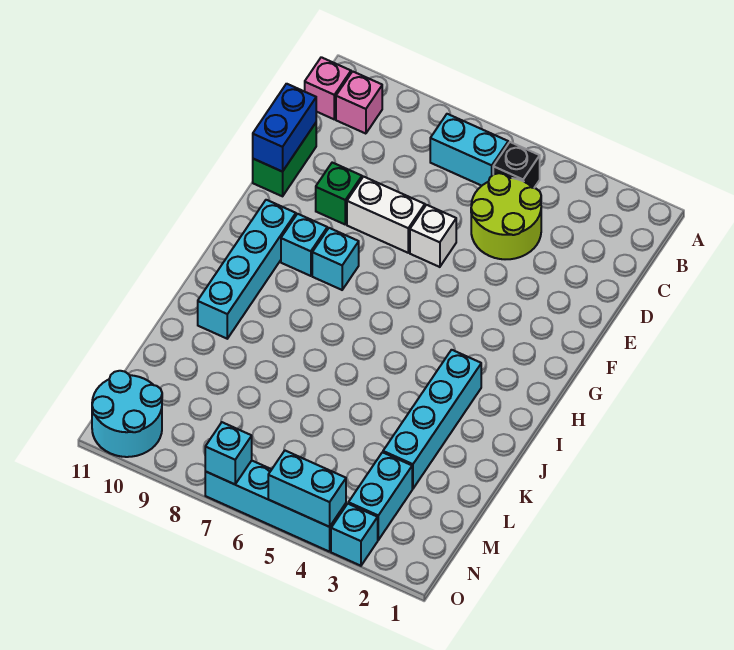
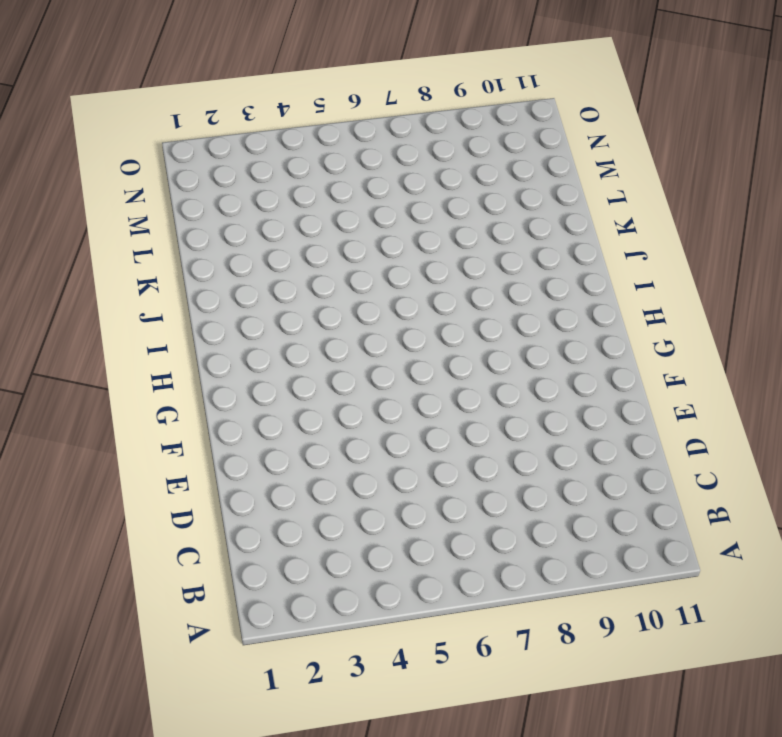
none -> black brick B5 level 1
none -> cyan brick B6:B7 level 1
none -> pink brick B10 level 1

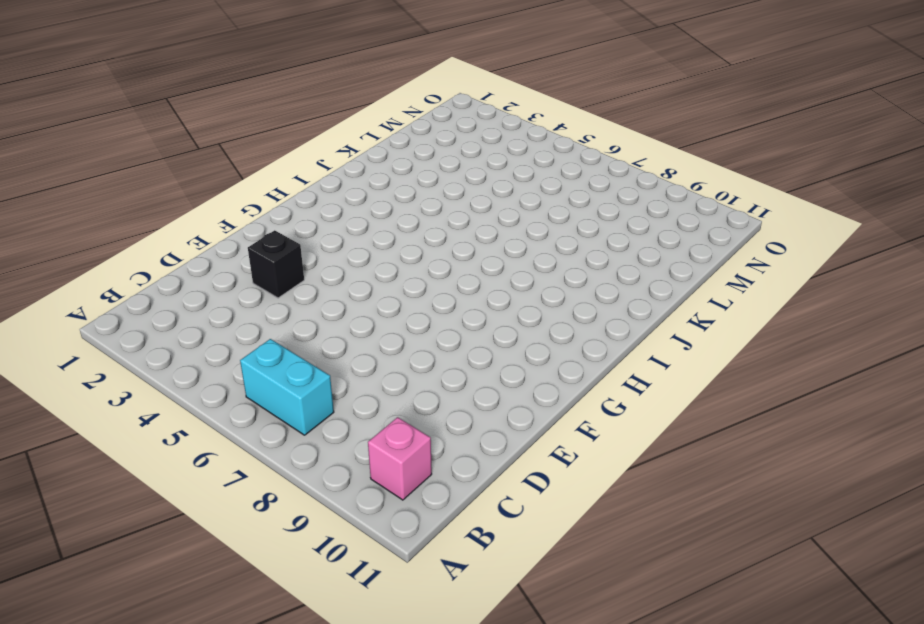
black brick E3 level 1 -> black brick B5 level 1
none -> pink brick B11 level 1
none -> lime round brick C4:D5 level 1
none -> green brick D11:E11 level 1

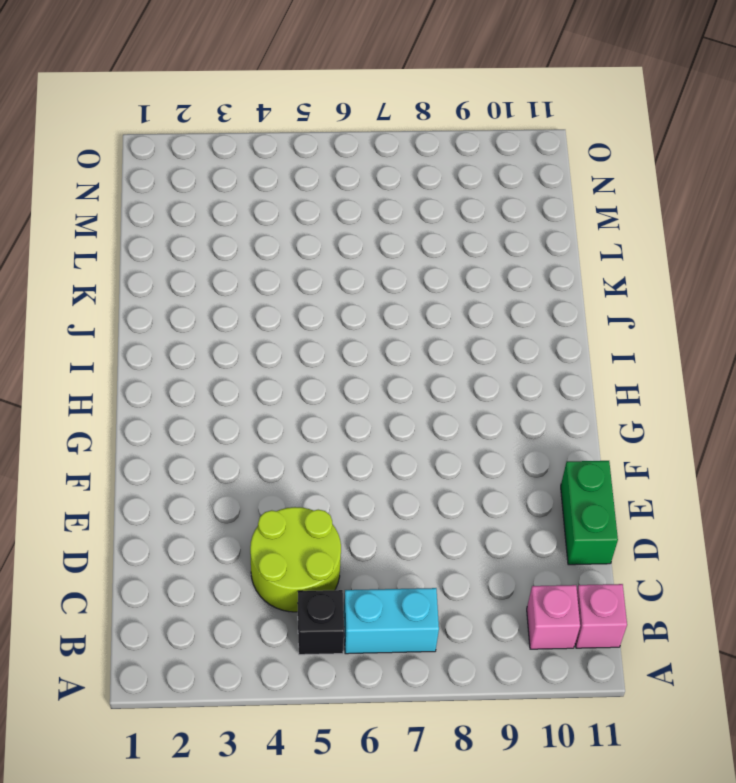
none -> white brick E6 level 1
none -> white brick E7:E8 level 1
none -> green brick E9 level 1

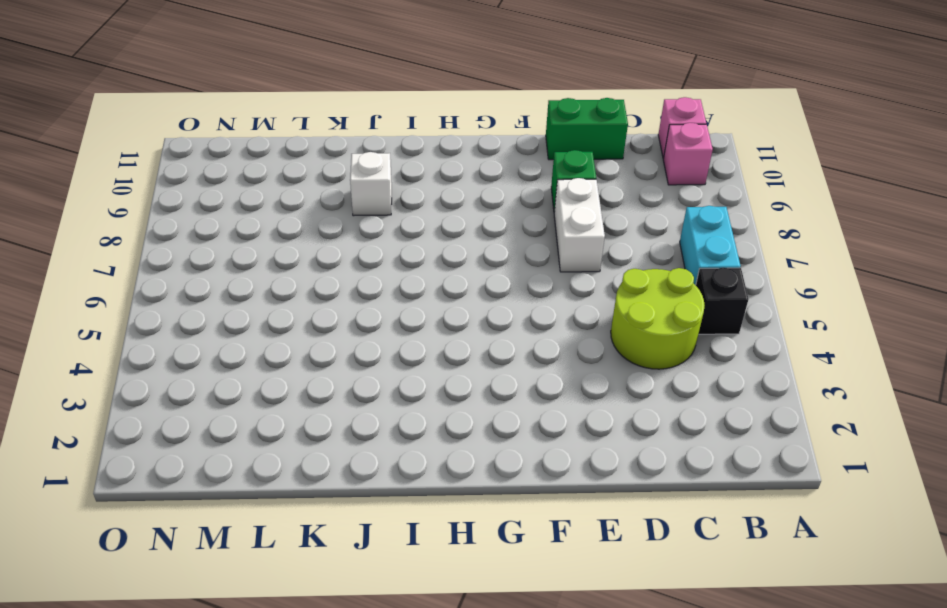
white brick J9 level 1 -> white brick E6 level 1
none -> cyan brick G8 level 1
none -> cyan brick G9 level 1
none -> cyan brick G10:J10 level 1

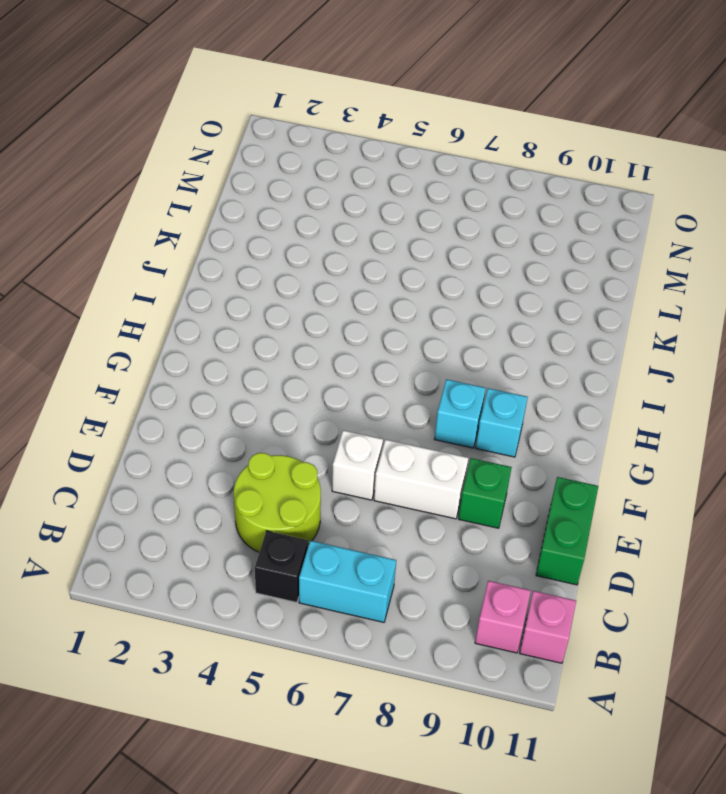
none -> cyan brick G10:J10 level 1
none -> cyan brick I3:L3 level 1
none -> cyan brick M3:N3 level 1

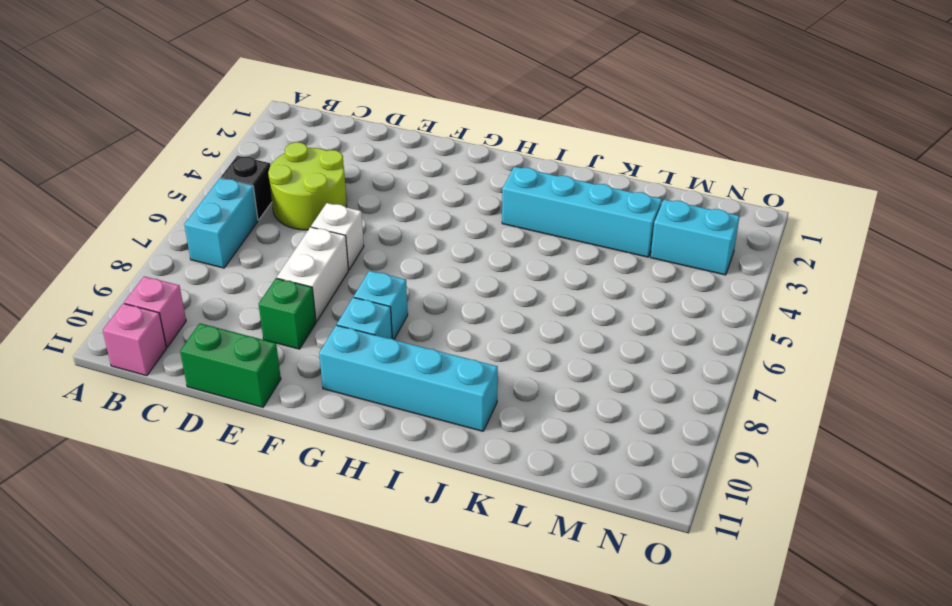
none -> cyan round brick N10:O11 level 1
none -> cyan brick O3 level 1
none -> cyan brick O4:O7 level 1

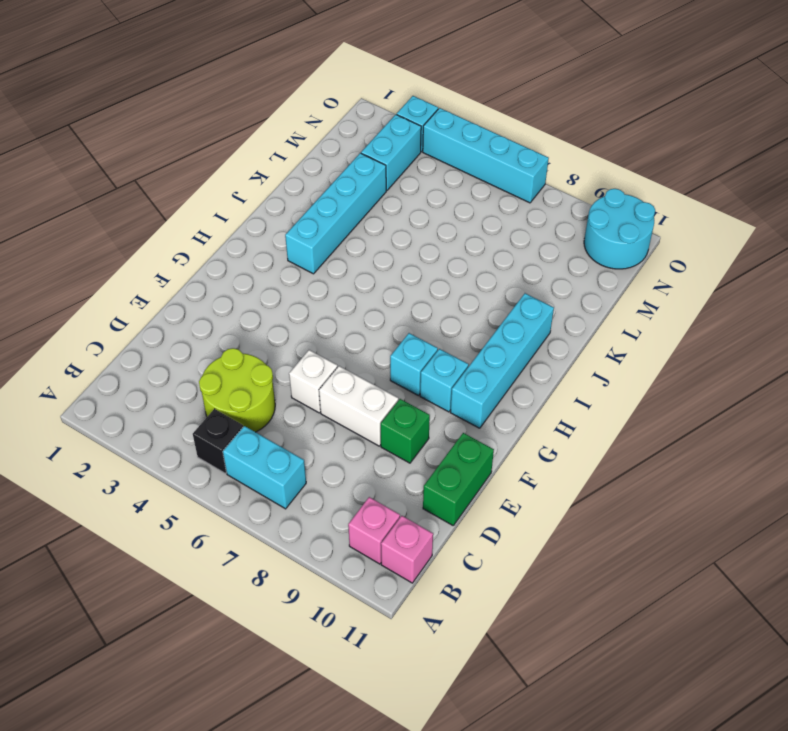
none -> blue brick D11:E11 level 2
none -> cyan brick O4:O5 level 2
none -> cyan brick O7 level 2

